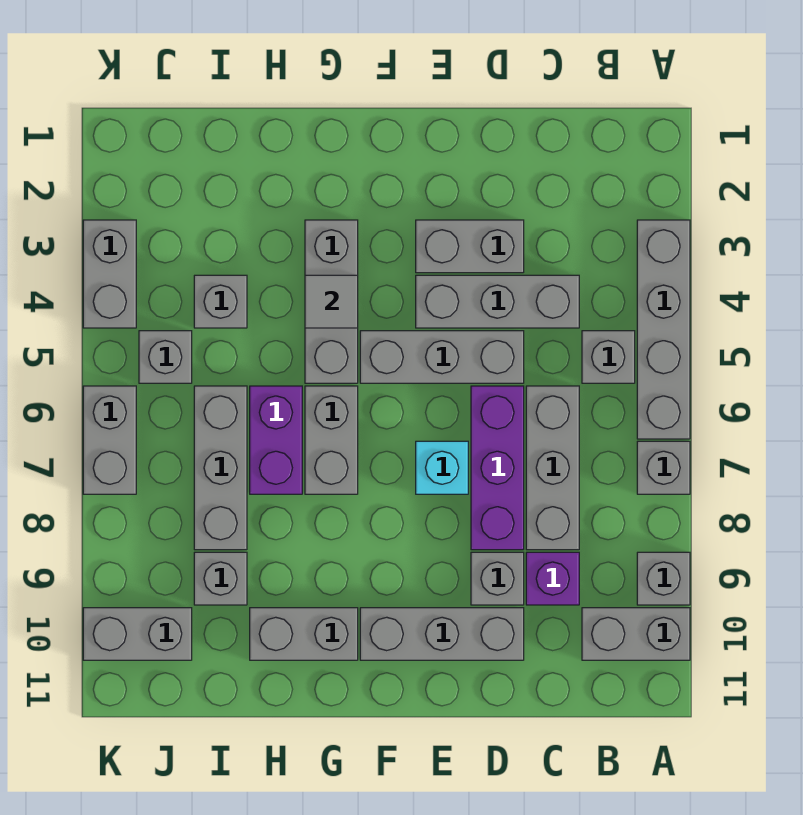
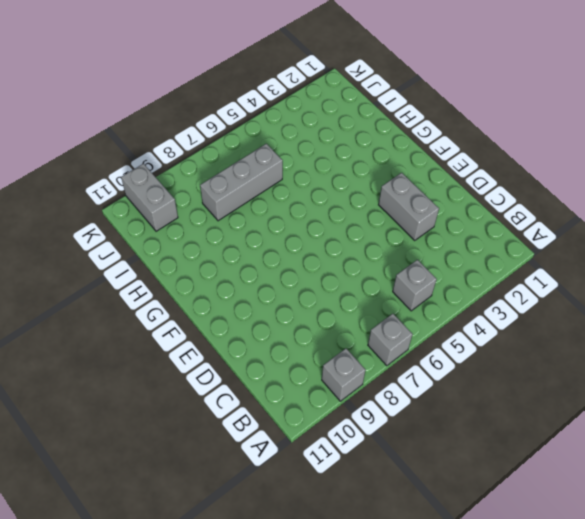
none -> grey brick A3:A6 level 1
none -> grey brick A10:B10 level 1
none -> grey brick C4:E4 level 1

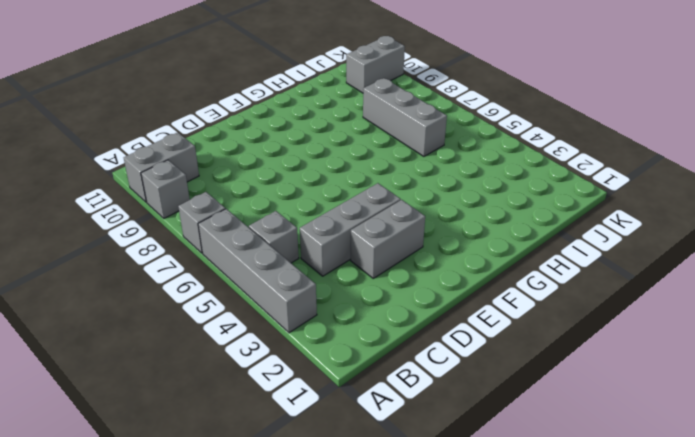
none -> grey brick C6:C8 level 1
none -> purple brick C9 level 1
none -> grey brick D5:F5 level 1

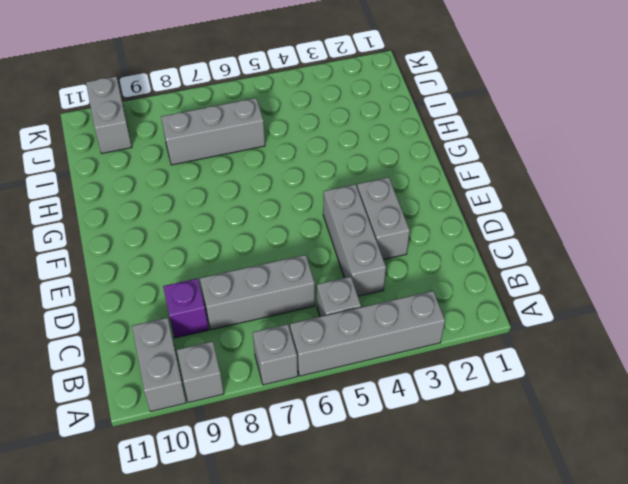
none -> grey brick D5:F5 level 1
none -> purple brick D6:D8 level 1
none -> grey brick D9 level 1

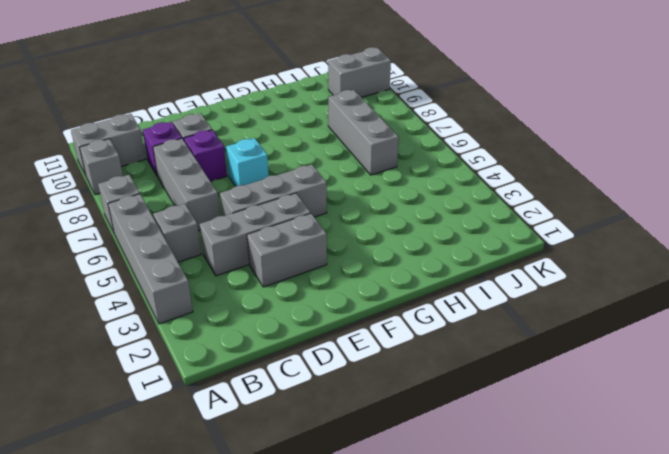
purple brick D8 level 1 -> purple brick D6:D8 level 1
none -> grey brick D10:F10 level 1
none -> grey brick G3:G5 level 1
none -> grey brick G6:G7 level 1

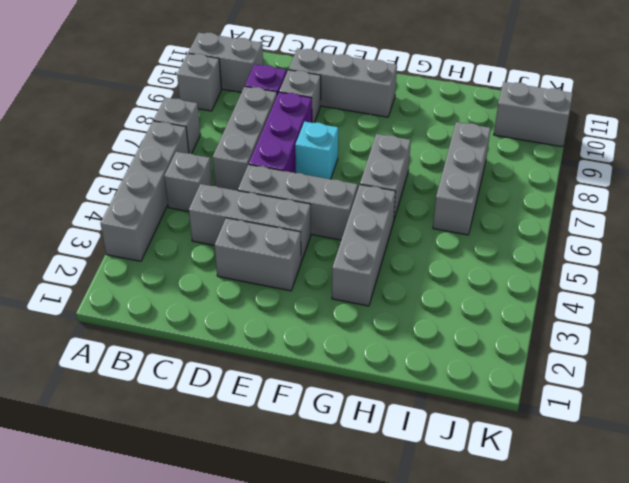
none -> grey brick G10:H10 level 1
none -> purple brick H6:H7 level 1
none -> grey brick I4 level 1

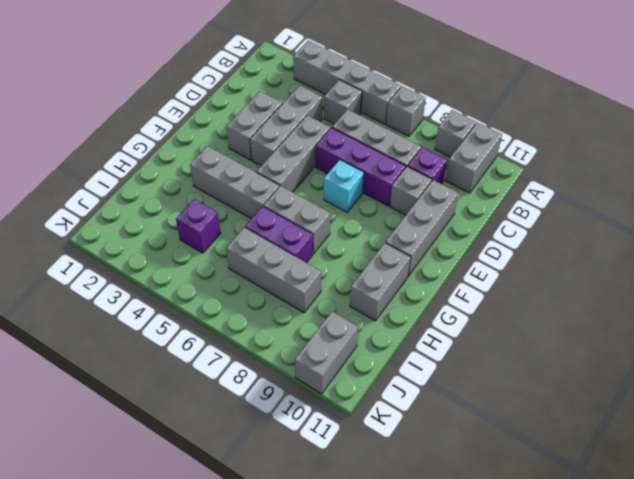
purple brick I4 level 1 -> grey brick I4 level 1
none -> grey brick I9 level 1
none -> grey brick J5 level 1
none -> grey brick K3:K4 level 1

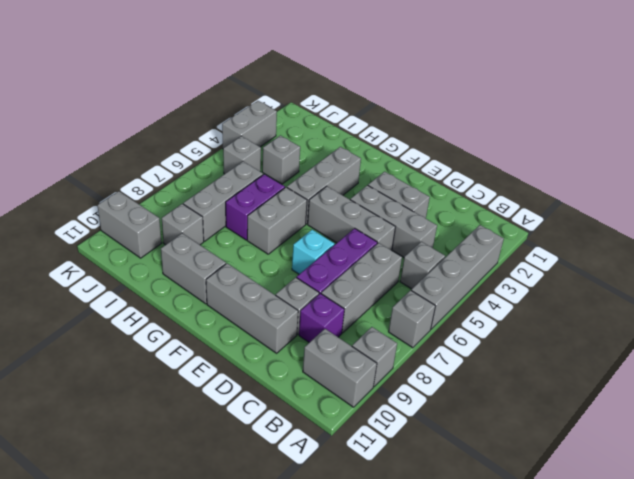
none -> grey brick K6:K7 level 1
none -> grey tile G4 level 2

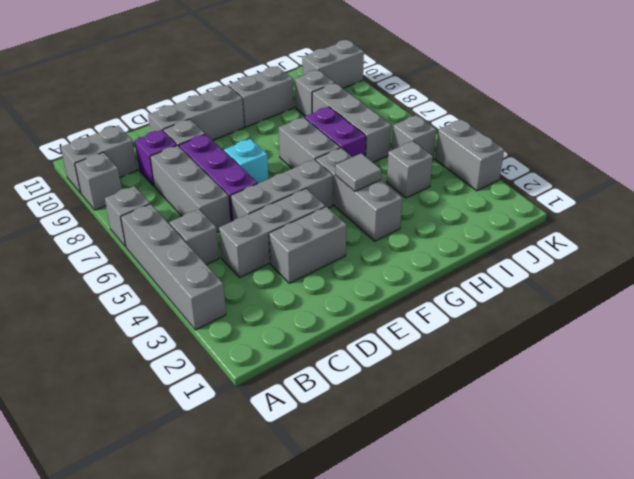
none -> grey brick K6:K7 level 1

